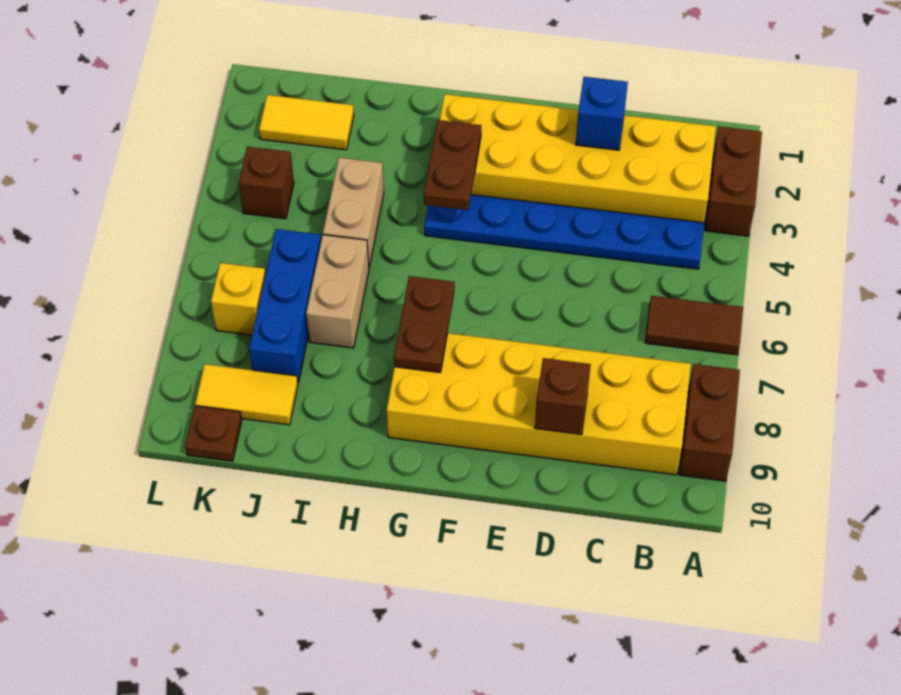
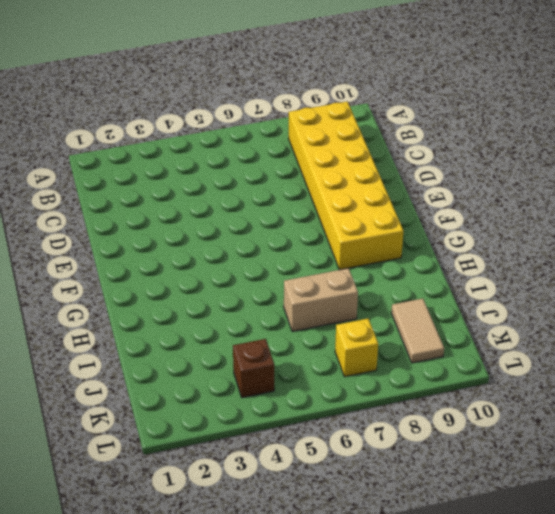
tan tile J9:K9 level 1 -> yellow tile J9:K9 level 1
none -> brown brick A2:A3 level 1
none -> brown tile A6:B6 level 1
none -> brown brick A8:A9 level 1

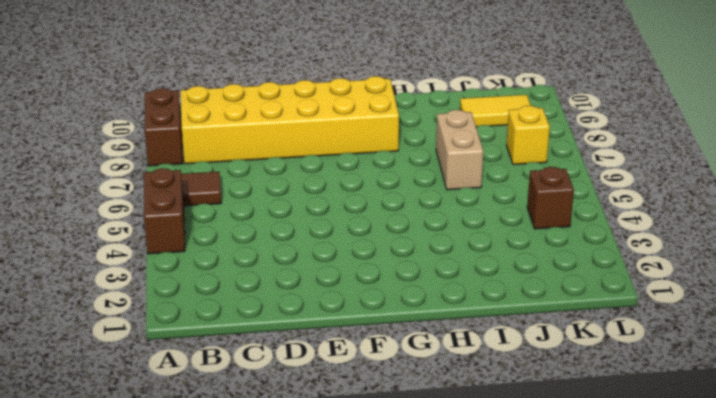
brown brick A4:A5 level 1 -> brown brick A2:A3 level 1
none -> yellow brick B2:G3 level 1
none -> blue plate B4:G4 level 1
none -> tan brick I4:I5 level 1

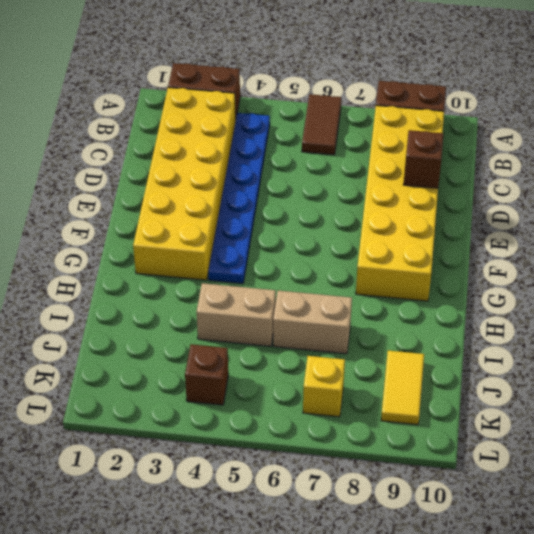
none -> yellow tile J2:K2 level 1
none -> blue brick J6:J8 level 1
none -> brown plate K10 level 1

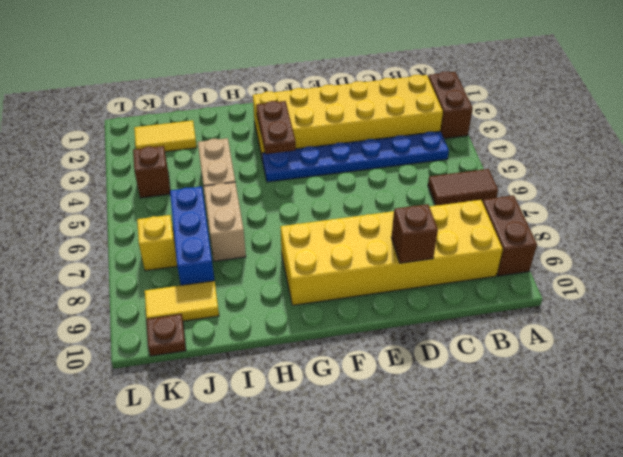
none -> blue brick D2 level 2
none -> brown plate G7:G8 level 2

